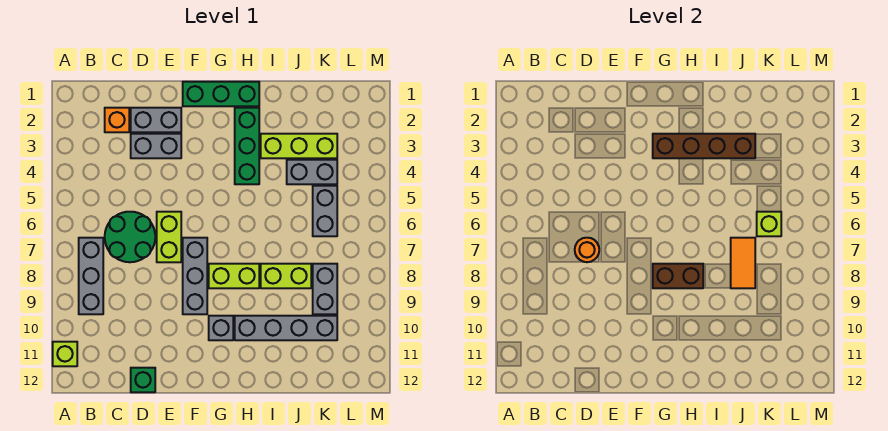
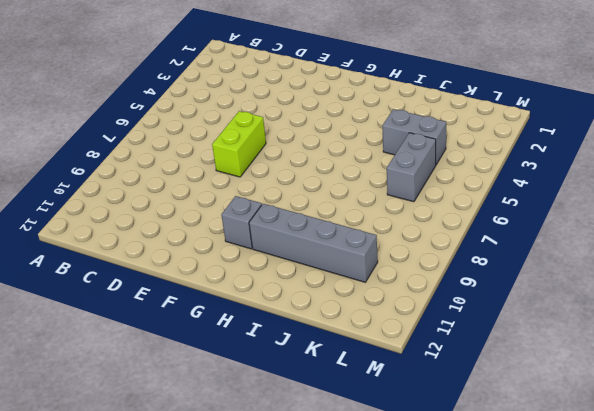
none -> lime brick A11 level 1
none -> grey brick B7:B9 level 1
none -> orange brick C2 level 1

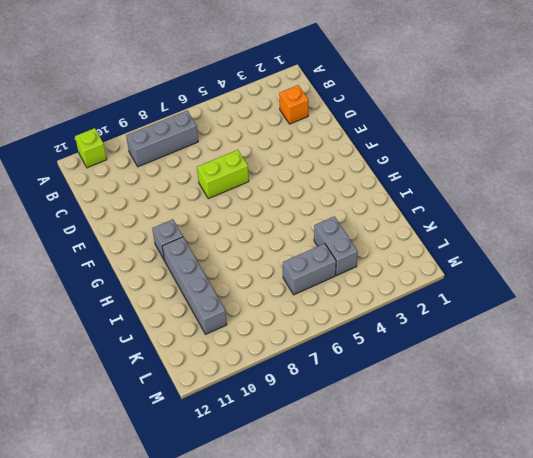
none -> green round brick C6:D7 level 1
none -> grey brick D2:E2 level 1
none -> grey brick D3:E3 level 1

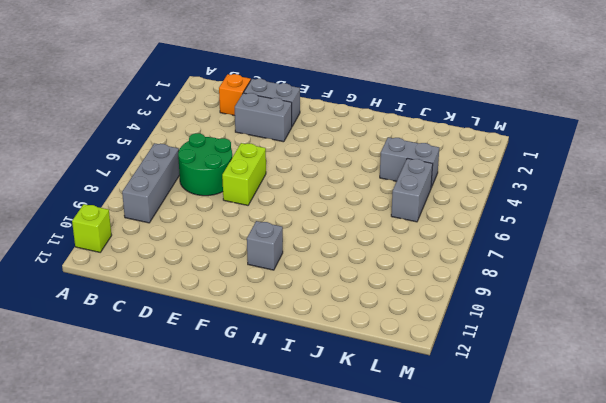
none -> green brick D12 level 1
none -> green brick F1:H1 level 1
none -> grey brick F7:F9 level 1

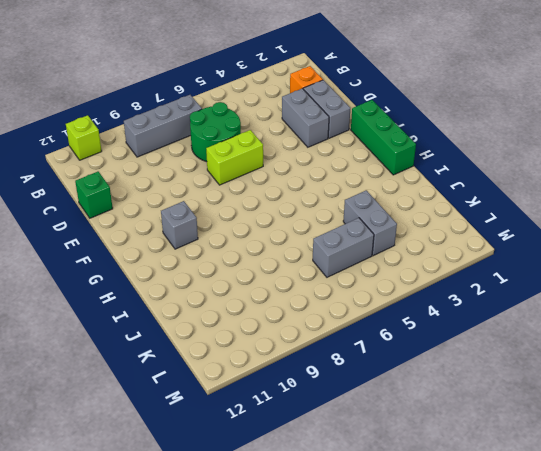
none -> grey brick F7:F9 level 1
none -> lime brick G8:H8 level 1
none -> green brick H2:H4 level 1

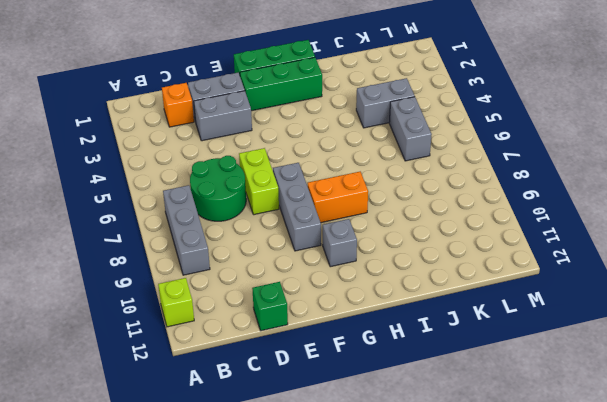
green brick F2:H2 level 1 -> green brick H2:H4 level 1
orange brick G8:H8 level 1 -> lime brick G8:H8 level 1
none -> grey brick H10:K10 level 1
none -> lime brick I3:K3 level 1
none -> lime brick I8:J8 level 1

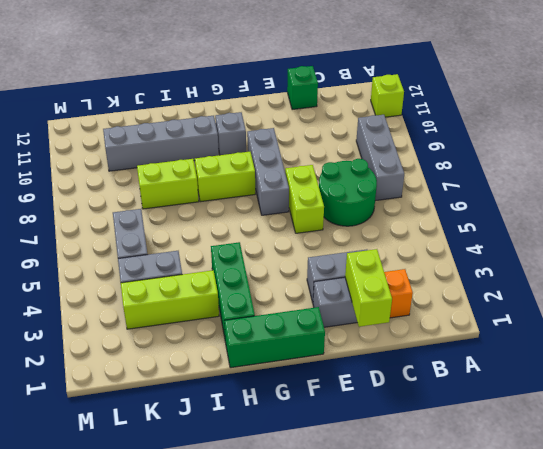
lime brick D1:D2 level 2 -> none
none -> grey brick K8:K9 level 1
none -> orange round brick D7 level 2
none -> brown brick G3:J3 level 2

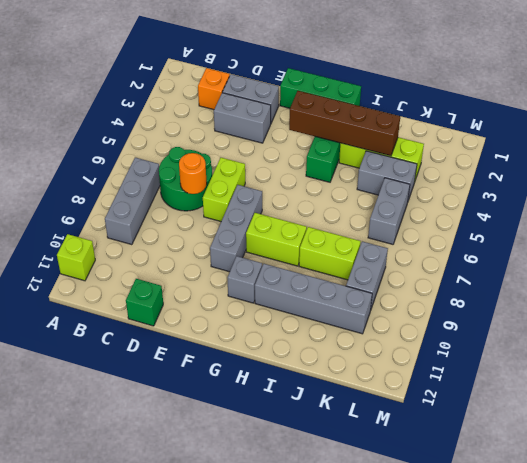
none -> brown brick G8:H8 level 2
none -> orange tile J7:J8 level 2
none -> lime brick K6 level 2

